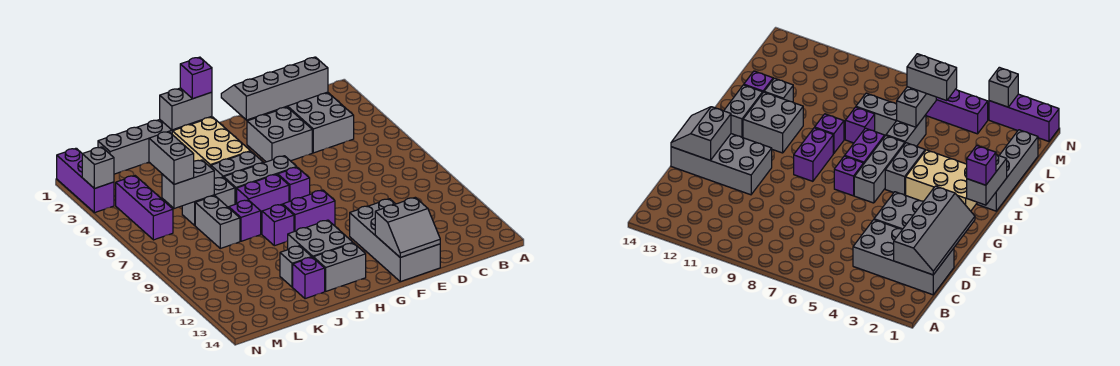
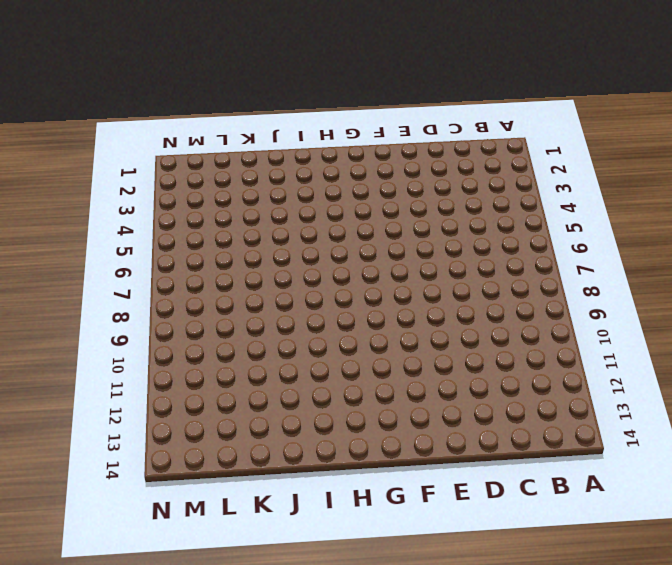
none -> grey brick C1:D4 level 1
none -> grey brick E3:F4 level 1
none -> grey brick E11:F14 level 1

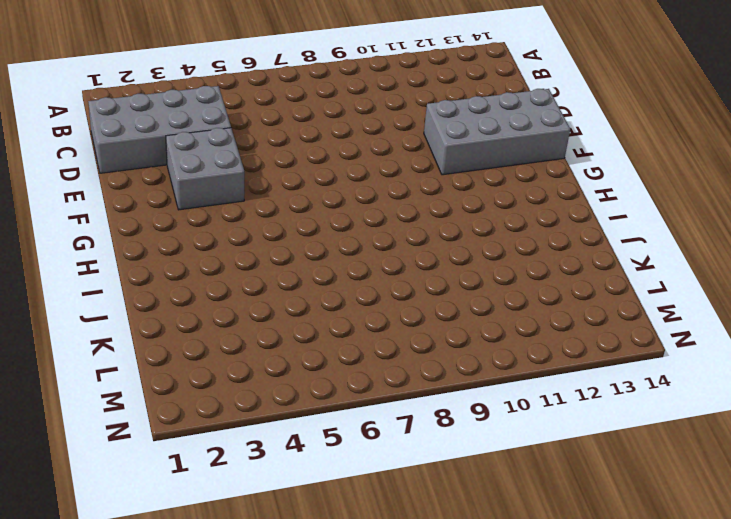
none -> grey brick G6:I6 level 1
none -> purple brick G7 level 1
none -> purple brick G9:H9 level 1

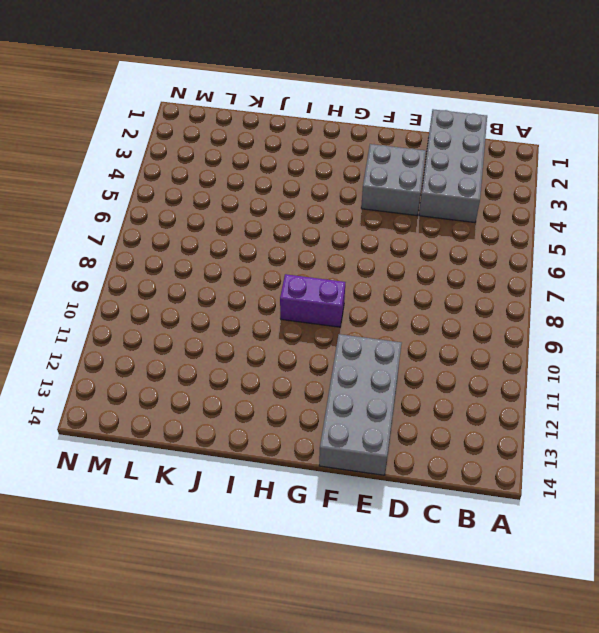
none -> grey brick G6:I6 level 1
none -> purple brick G7 level 1
none -> tan brick H2:I4 level 1

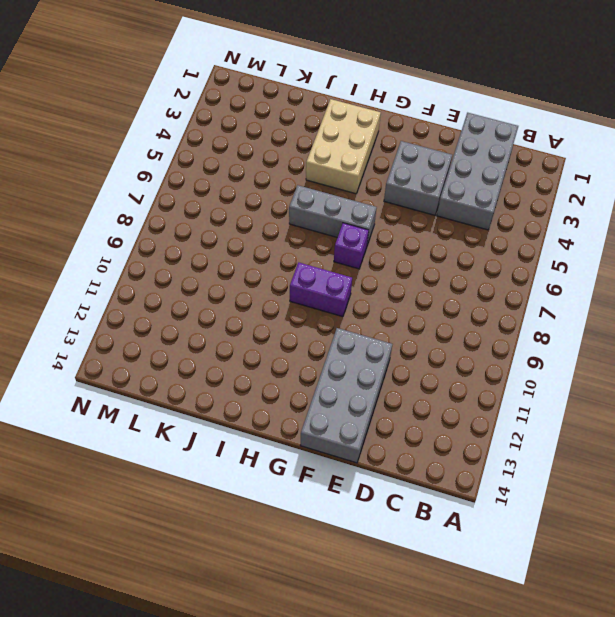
none -> grey brick H5:I5 level 1
none -> purple brick H7:I7 level 1
none -> grey brick H11:I12 level 1

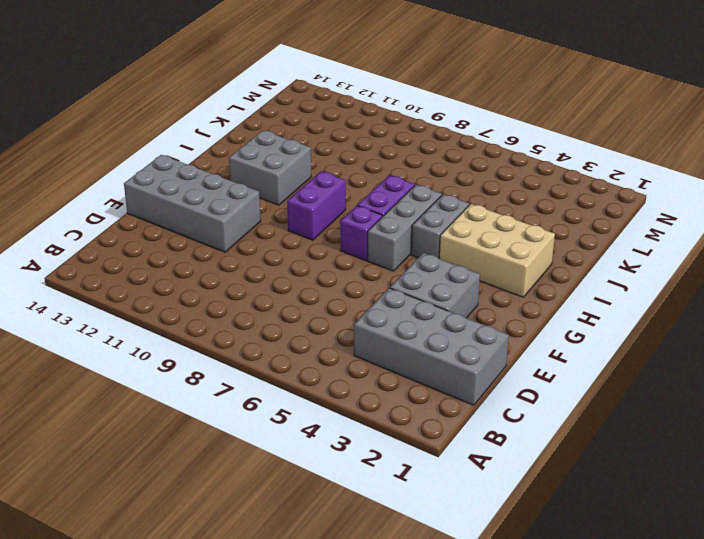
none -> grey brick H13:I13 level 1
none -> grey brick I1:L1 level 1
none -> purple brick I9 level 1

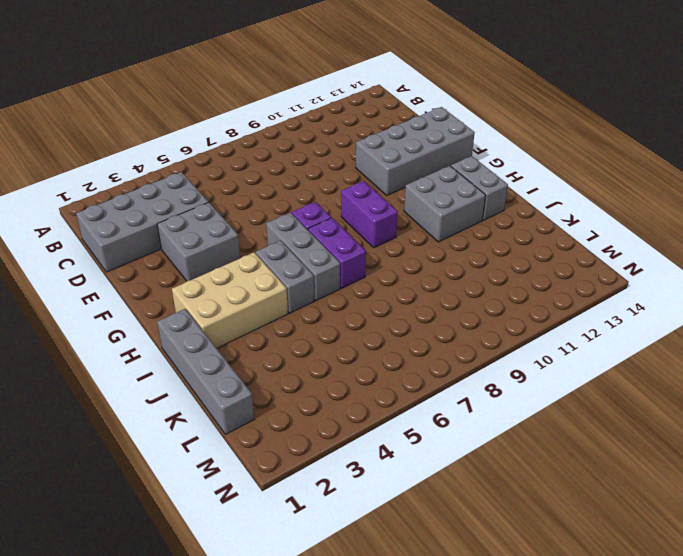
none -> purple brick I9 level 1
none -> grey brick J6:K6 level 1
none -> purple brick J8 level 1

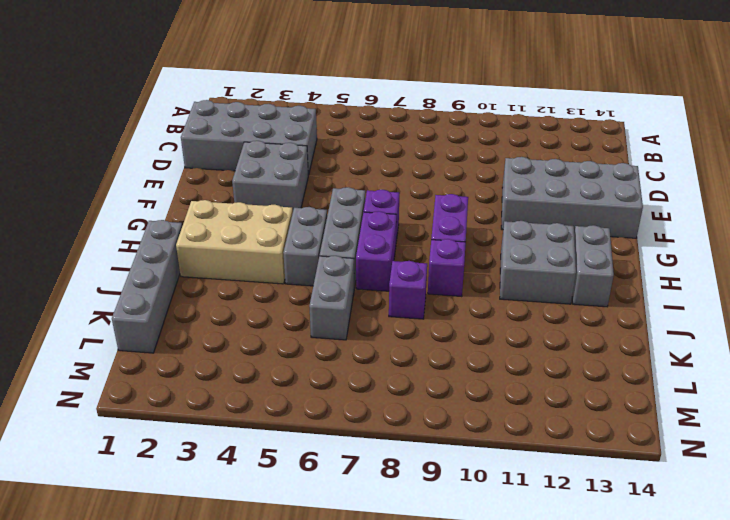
none -> grey brick J12 level 1
none -> purple brick J13 level 1
none -> grey brick K7:K8 level 1

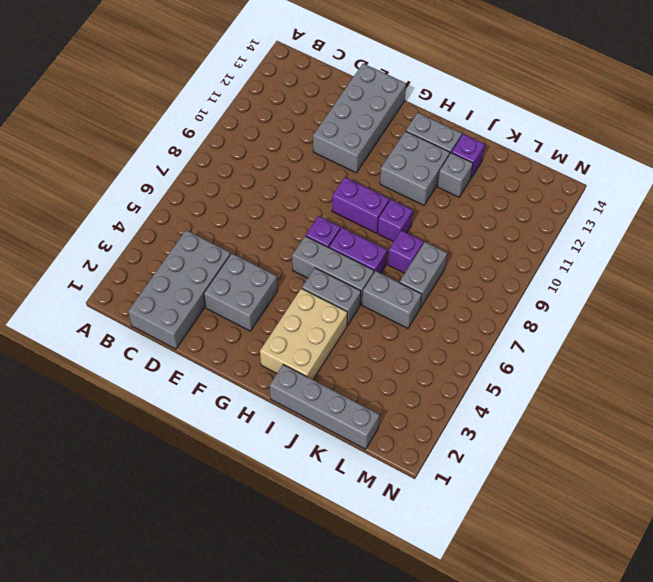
none -> purple brick M4:M6 level 1
none -> purple brick N1:N3 level 1
none -> grey slope C1:F2 level 2 top 2

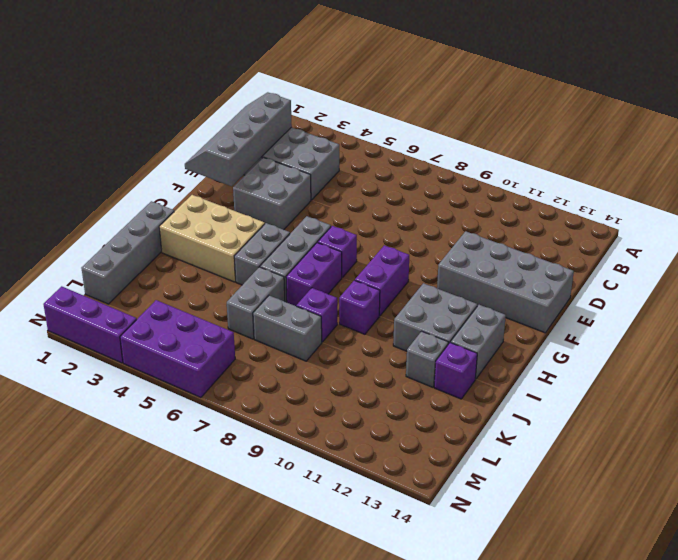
purple brick M4:N6 level 1 -> purple brick M4:M6 level 1
none -> grey slope E13:F14 level 2 top 13
none -> grey brick H1:I1 level 2
none -> grey brick K6:L6 level 2

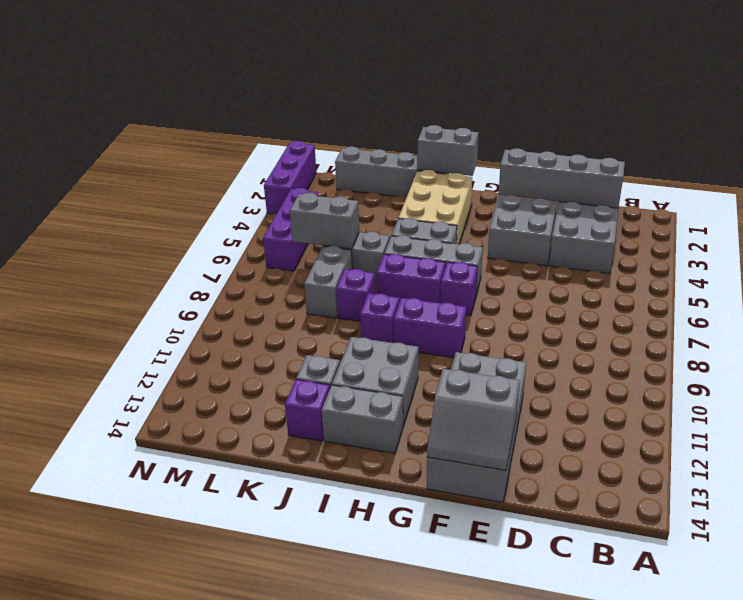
none -> grey brick N3 level 2
none -> purple brick H1 level 3
none -> grey brick L5:L6 level 3

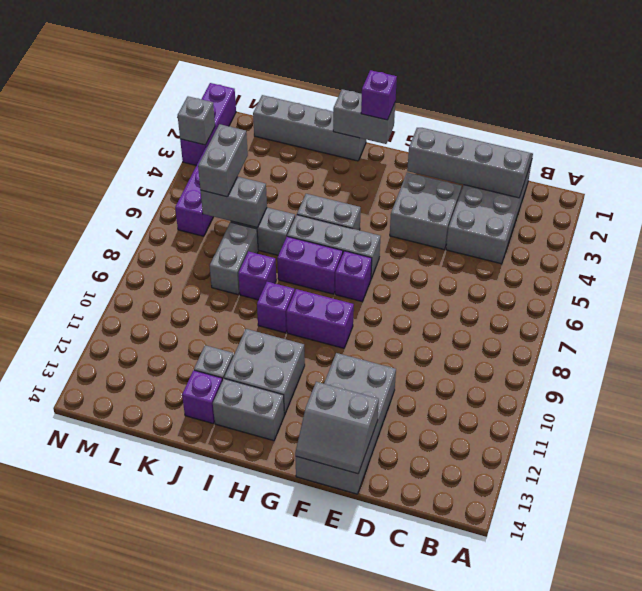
none -> tan brick H2:I4 level 1

